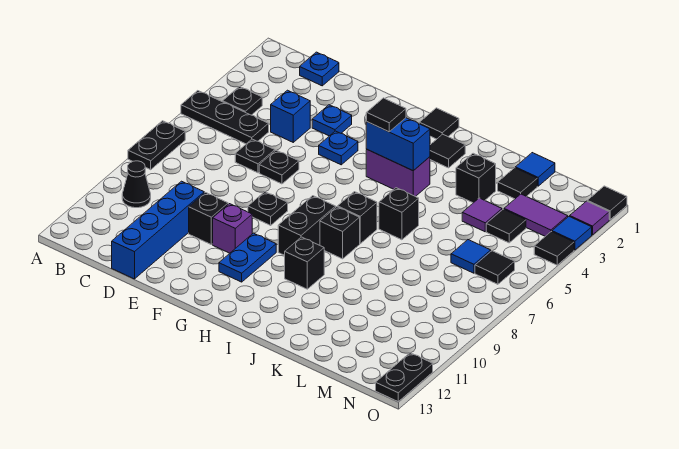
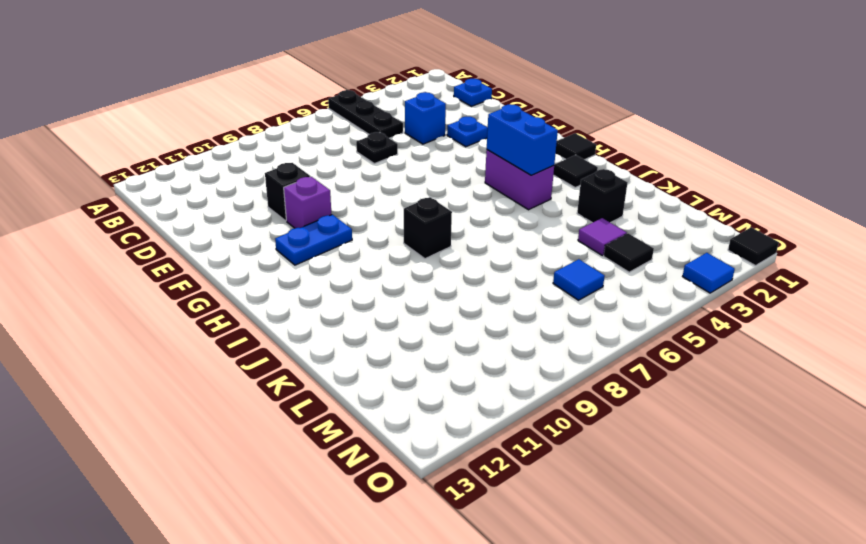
none -> black plate A7:A8 level 1
none -> black plate B4 level 1
none -> black cone B10 level 1
none -> blue brick D10:D13 level 1

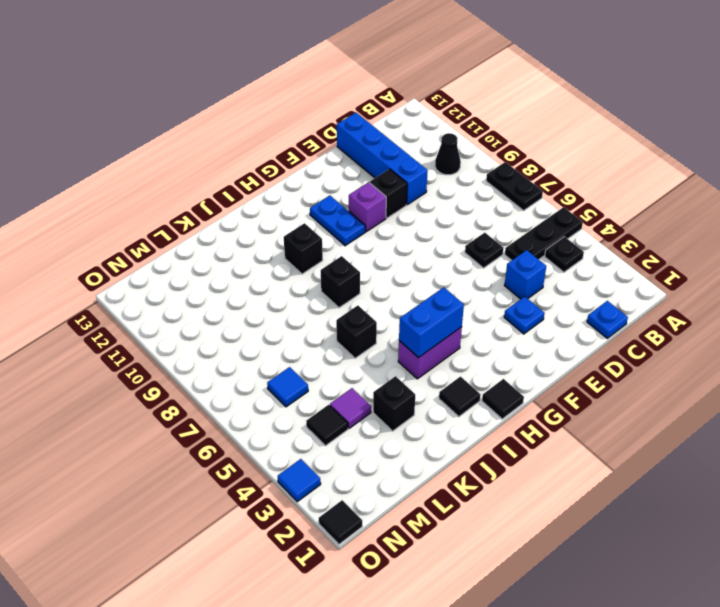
none -> black plate E6 level 1
none -> blue plate F4 level 1
none -> black plate F8 level 1
none -> black brick H8:H9 level 1

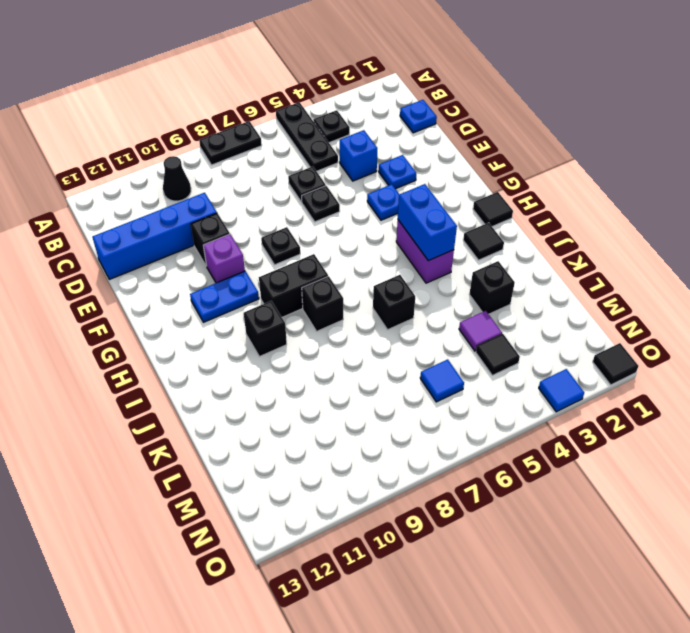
none -> black brick I7 level 1
none -> blue tile L1 level 1
none -> black tile L2 level 1
none -> purple tile M3:N3 level 1

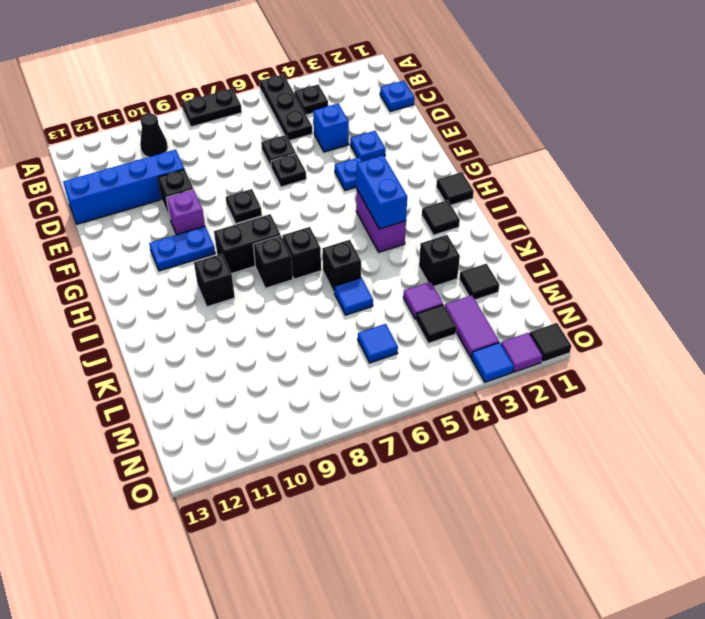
blue tile K6 level 1 -> blue tile L1 level 1
none -> black tile N6 level 1
none -> black tile O4 level 1
none -> black plate O12:O13 level 1
none -> black tile H4 level 3

